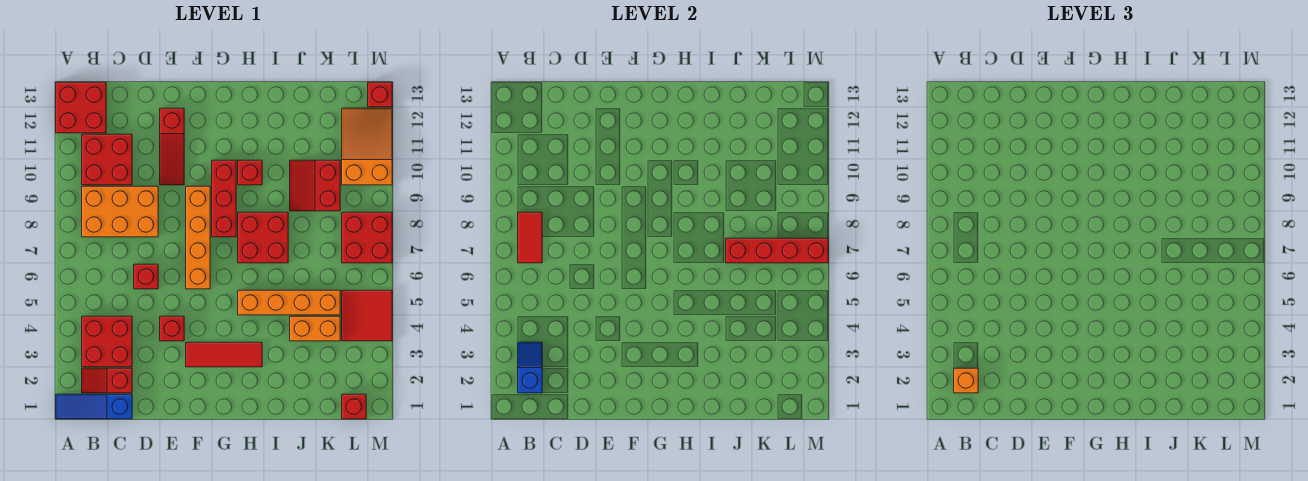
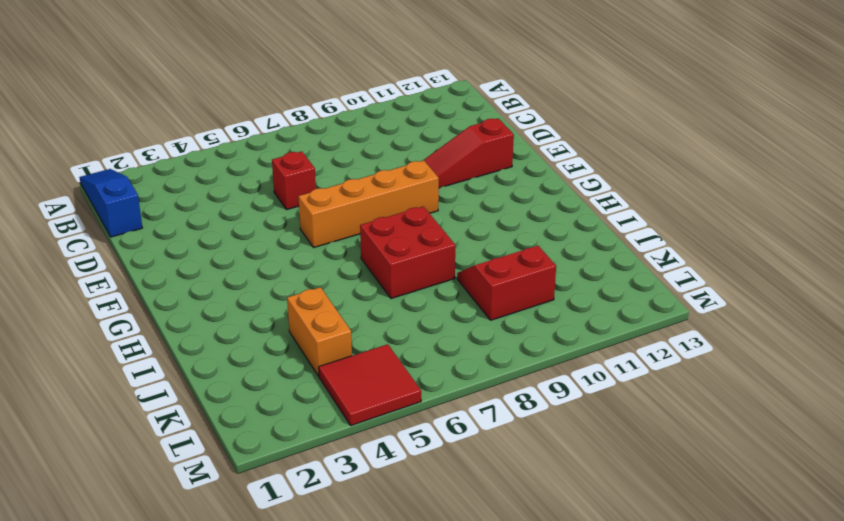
none -> red brick A12:B13 level 1
none -> red slope B2:C2 level 1 top C
none -> red brick B3:C4 level 1

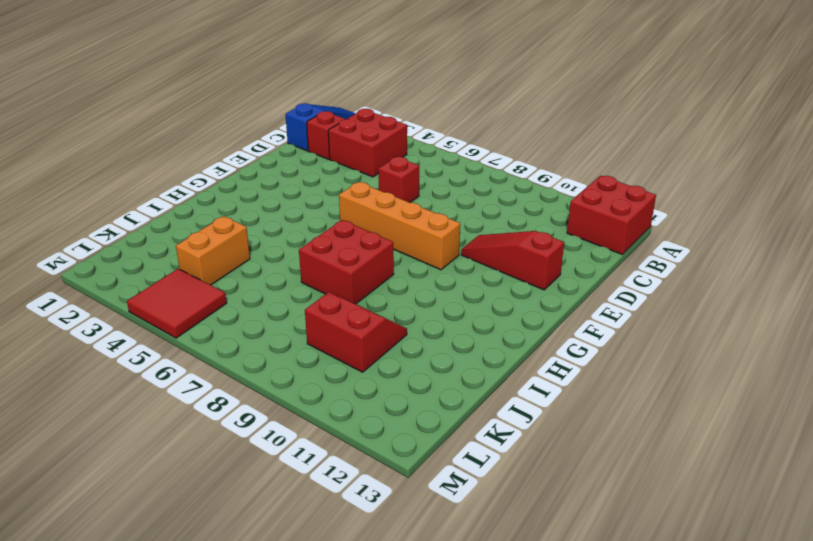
none -> orange brick B8:D9 level 1
none -> red brick B10:C11 level 1
none -> red brick E4 level 1

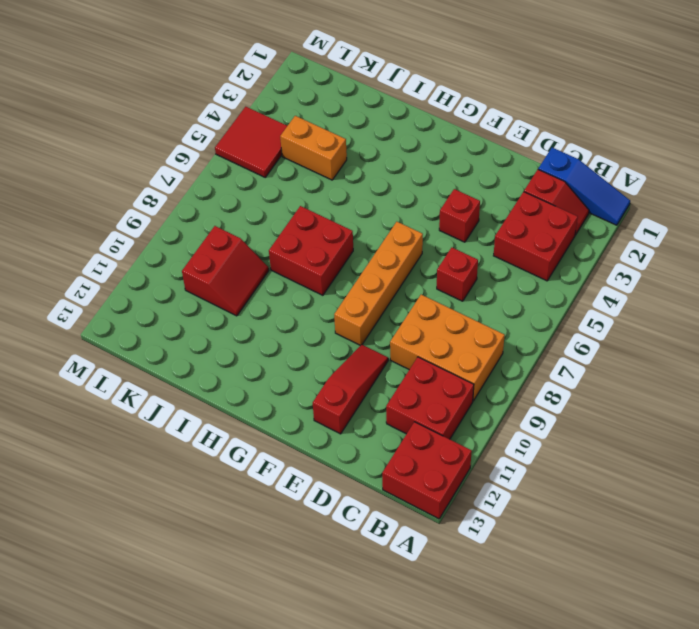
none -> red tile F3:H3 level 1
none -> red brick G8:G10 level 1
none -> orange brick H5:K5 level 1

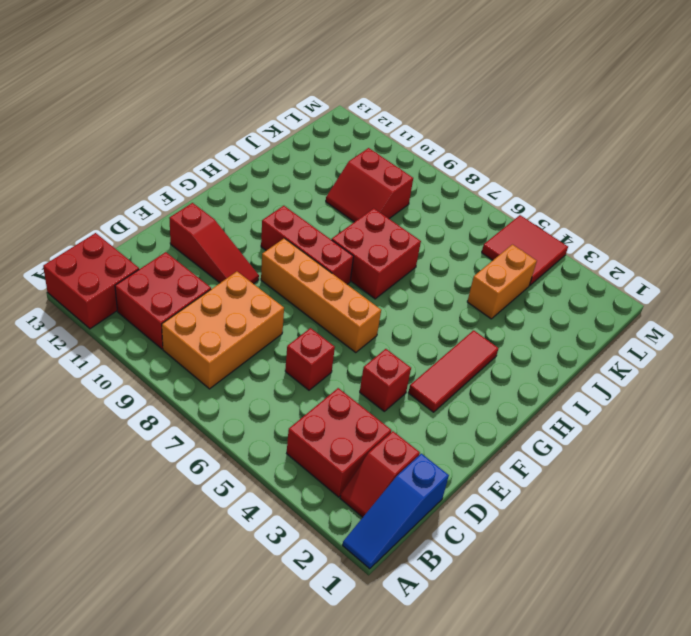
none -> orange brick H5:K5 level 1
none -> red brick H10 level 1
none -> red brick L1 level 1

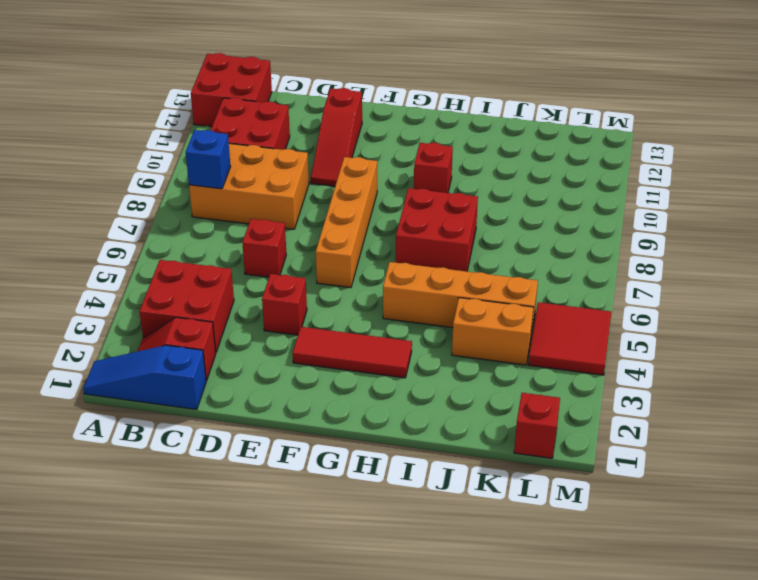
blue brick B8 level 2 -> red tile B7:B8 level 2
none -> red brick G8:G10 level 1
none -> red slope J9:K10 level 1 top K
none -> red brick L7:M8 level 1

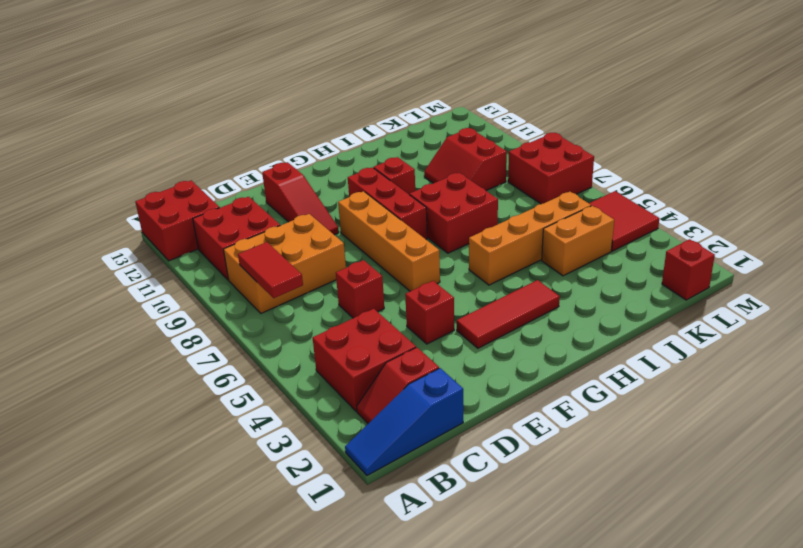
none -> orange slope L10:M12 level 1 top 10
none -> red brick M13 level 1
none -> blue slope B2:B3 level 2 top 2

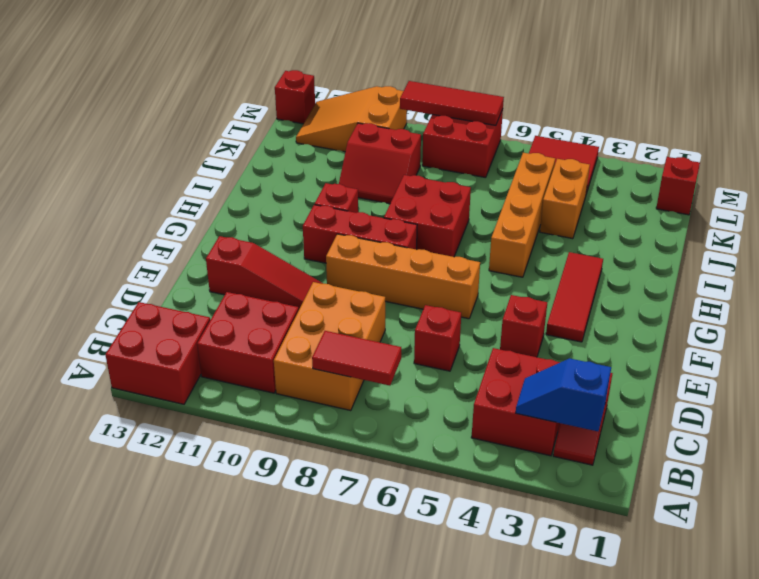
red tile M7:M9 level 2 -> red brick J7:M7 level 2
none -> blue slope A1:C1 level 1 top C
none -> orange brick B2 level 3

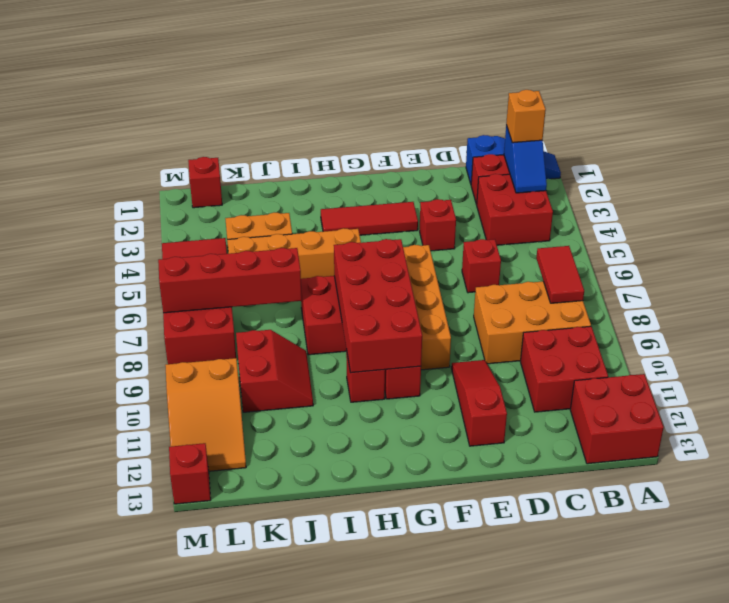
red brick G7:H10 level 2 -> none

